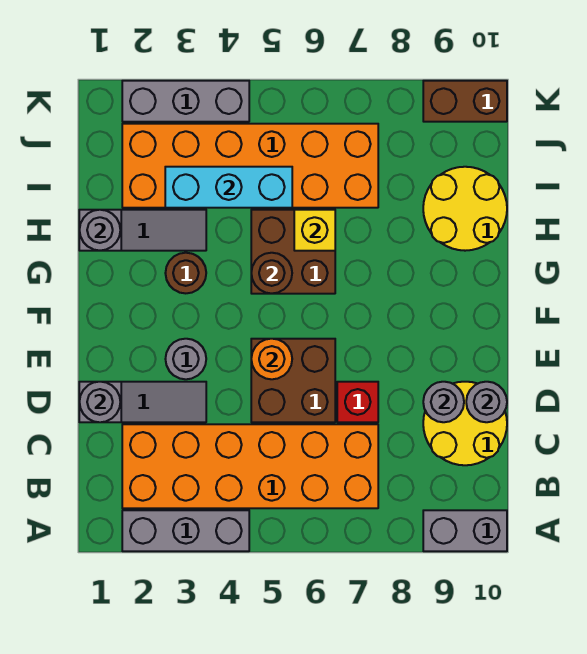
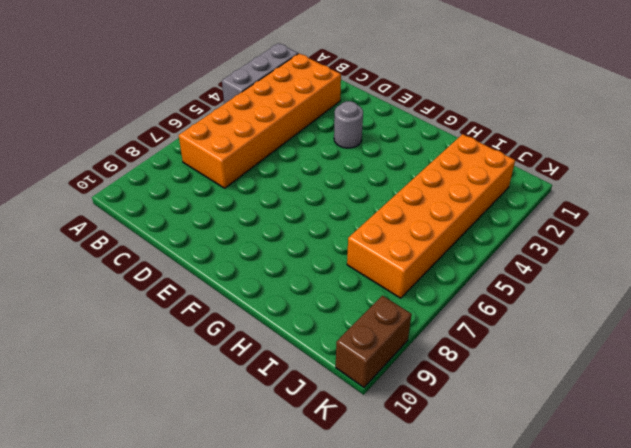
none -> grey brick A9:A10 level 1
none -> yellow round brick C9:D10 level 1
none -> grey slope D1:D3 level 1 top 1

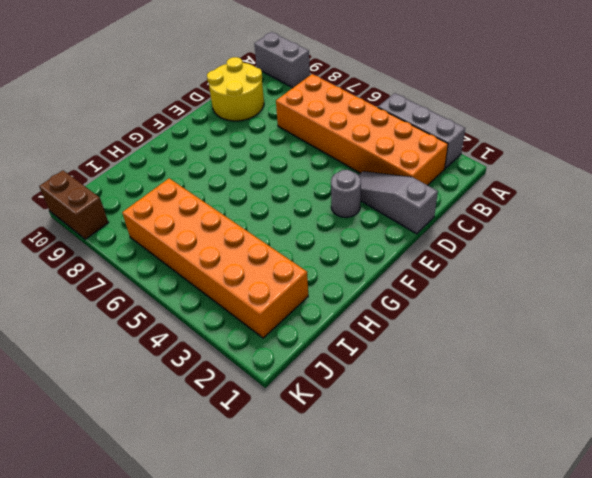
none -> brown brick D5:E6 level 1
none -> red brick D7 level 1
none -> brown round brick G3 level 1

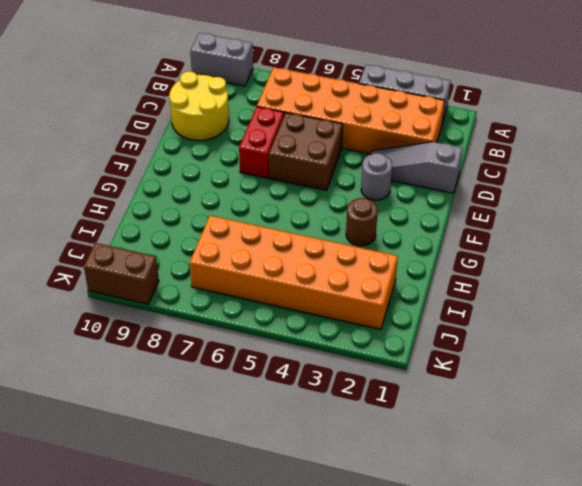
red brick D7:E7 level 1 -> red brick D7 level 1
none -> brown brick G5:H6 level 1
none -> grey slope H1:H3 level 1 top 1
none -> yellow round brick H9:I10 level 1

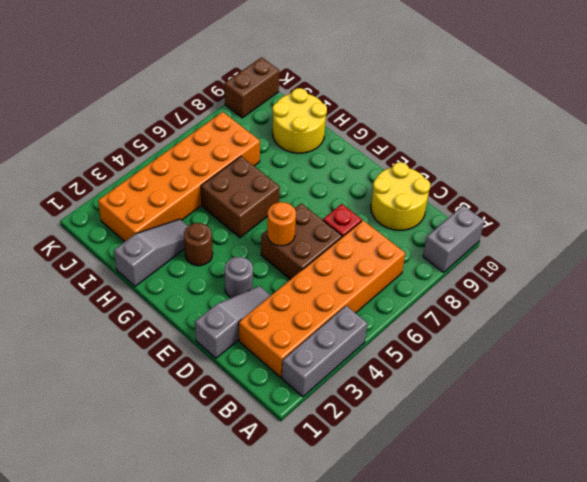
none -> grey brick K2:K4 level 1
none -> grey round brick D1 level 2
none -> grey round brick D9 level 2

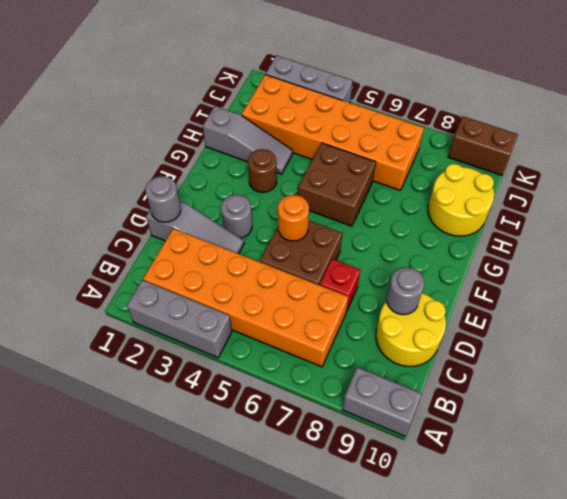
none -> grey round brick D10 level 2
none -> brown round brick G5 level 2
none -> grey round brick H1 level 2

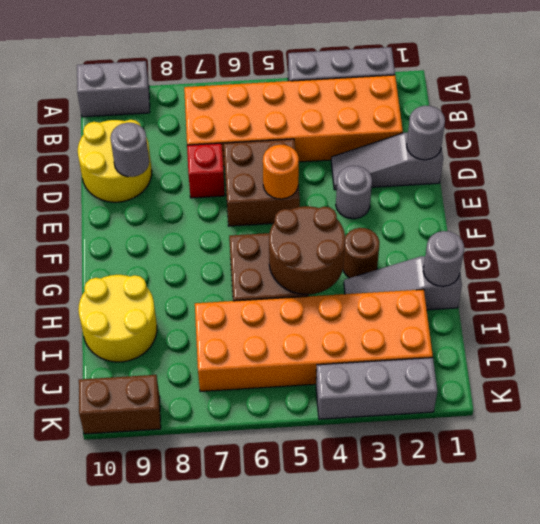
brown round brick G4:H5 level 2 -> brown round brick G5 level 2
none -> grey round brick D10 level 2
none -> yellow brick H6 level 2
none -> cyan brick I3:I5 level 2

